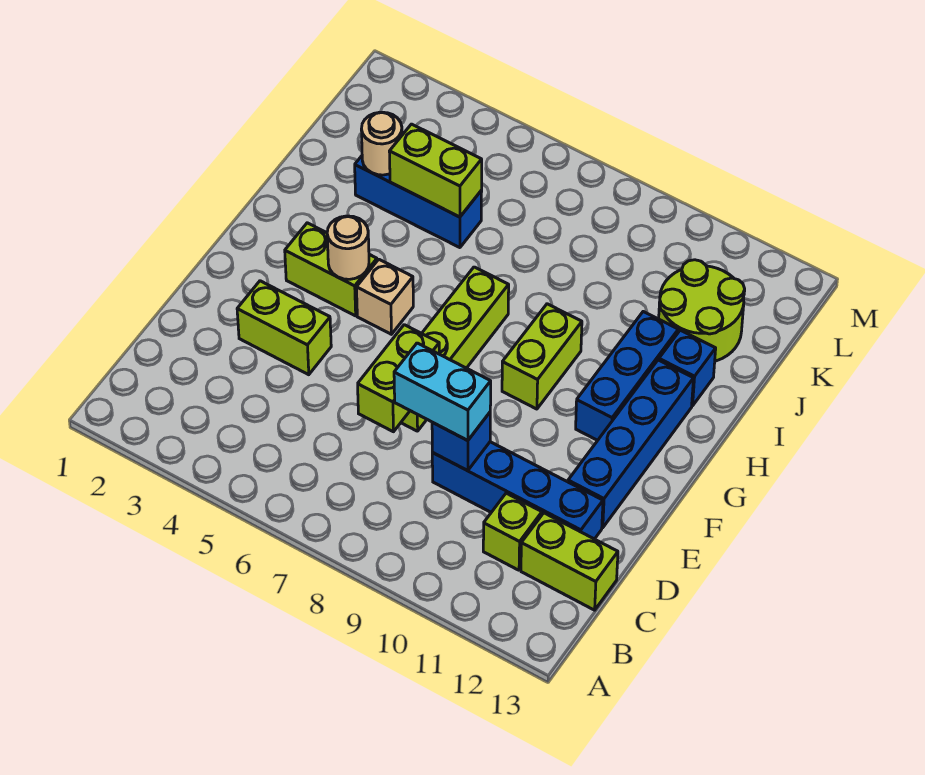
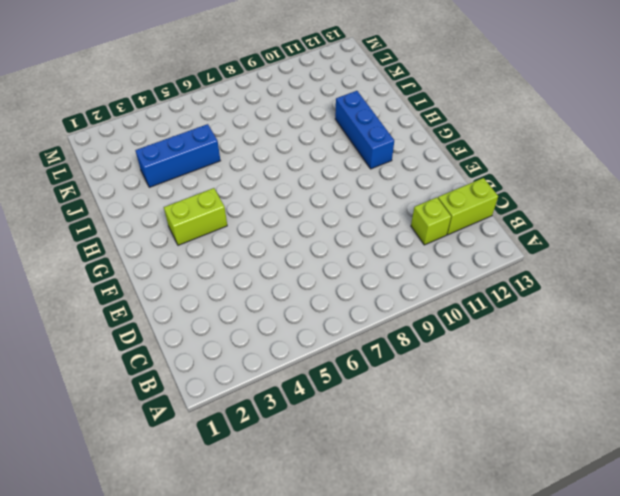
none -> blue brick D9:D12 level 1
none -> lime brick E3:E4 level 1
none -> lime brick E7:H7 level 1

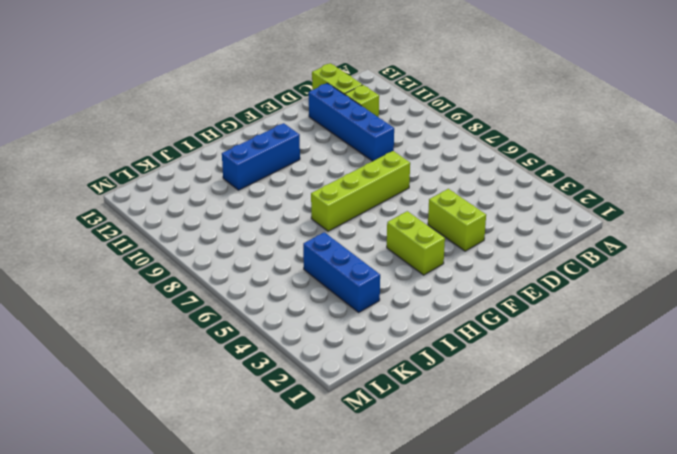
none -> blue brick E12:H12 level 1
none -> tan brick G5 level 1
none -> lime brick G9:H9 level 1

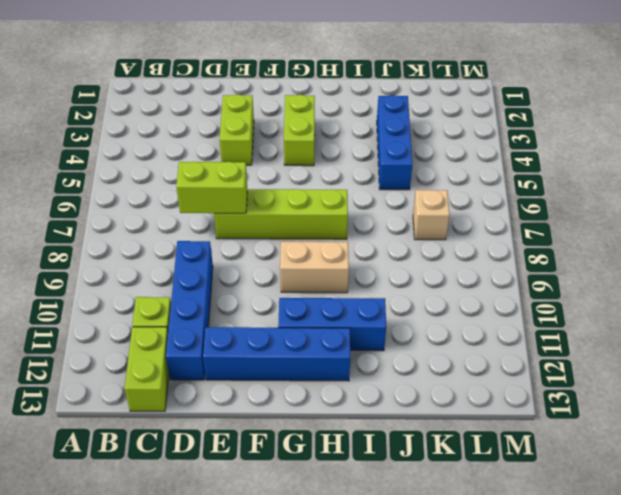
tan brick G9:H9 level 1 -> lime brick G9:H9 level 1
tan brick K7 level 1 -> tan brick G5 level 1
none -> blue brick I12 level 1
none -> lime round brick J11:K12 level 1
none -> blue brick D9 level 2

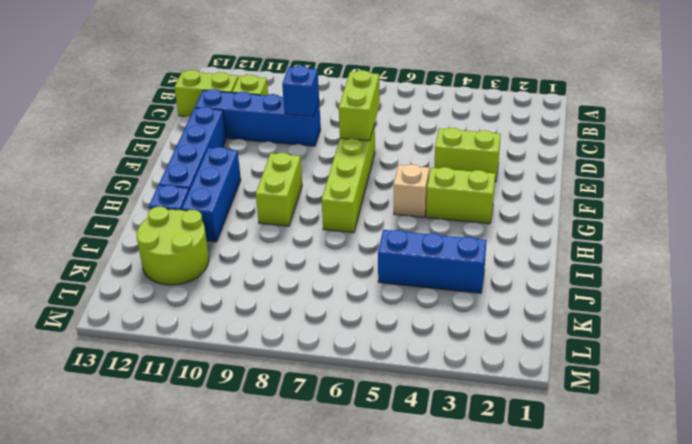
none -> tan round brick G4 level 2
none -> tan round brick J3 level 2
none -> lime brick J4:J5 level 2

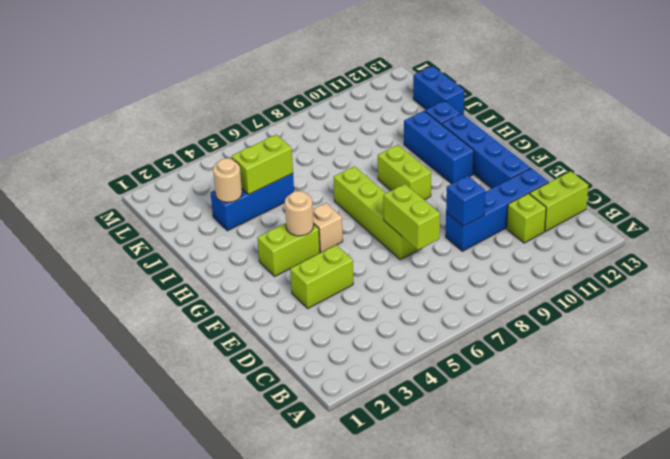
blue brick J13:K13 level 1 -> none
none -> lime round brick J11:K12 level 1
none -> cyan brick D8:D9 level 3

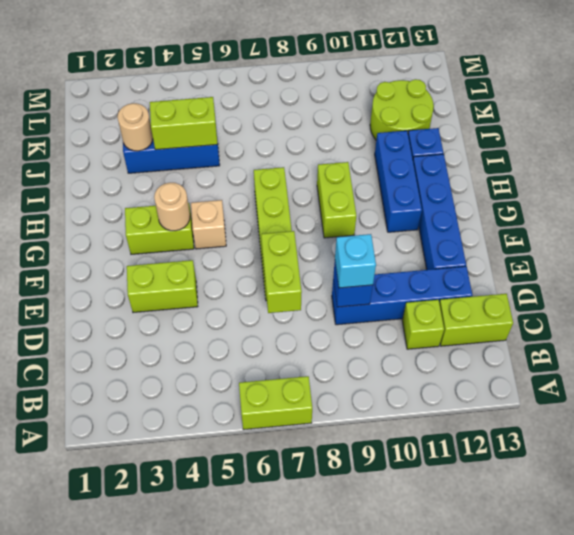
lime brick A6:A7 level 1 -> none
cyan brick D9 level 3 -> cyan brick D8:D9 level 3

